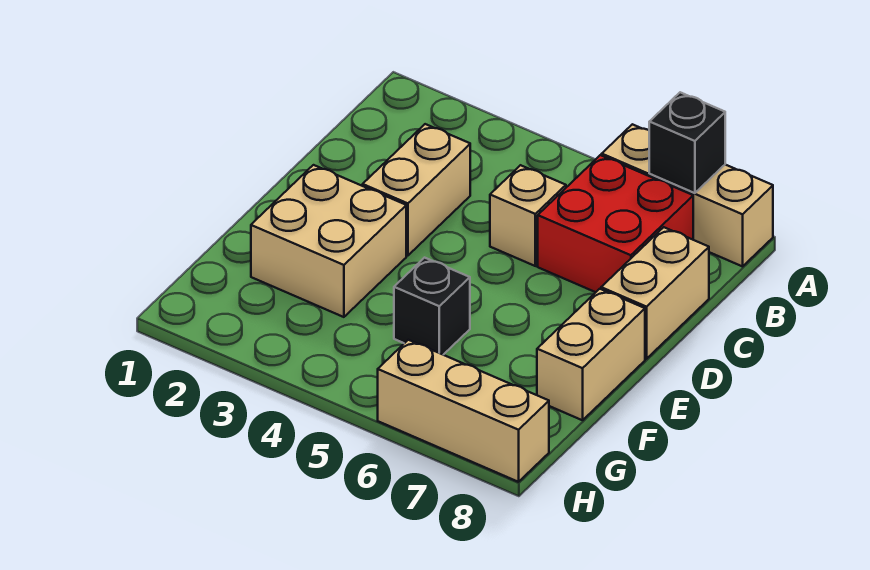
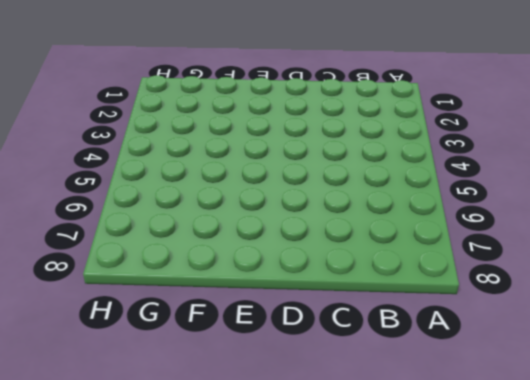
none -> tan brick A6:A8 level 1
none -> red brick B6:C7 level 1

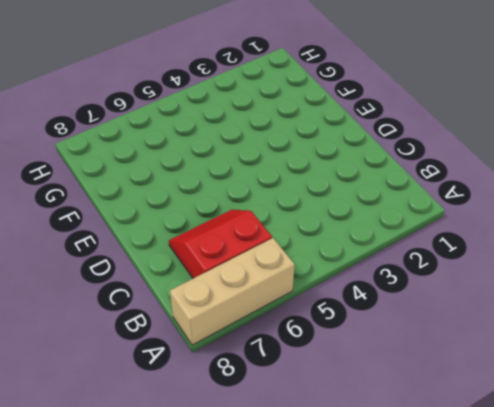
red slope B6:C7 level 1 top B -> red brick B6:C7 level 1
none -> tan brick C3:D3 level 1
none -> tan brick C5 level 1

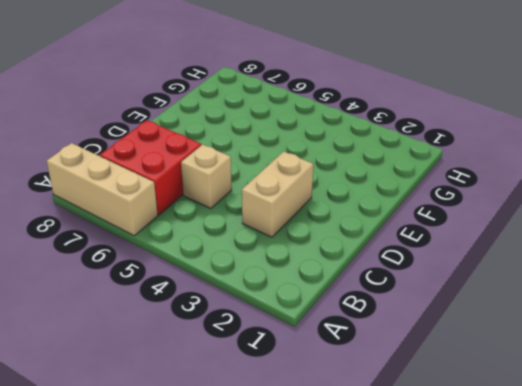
none -> tan brick C8:D8 level 1
none -> tan brick E2:F3 level 1

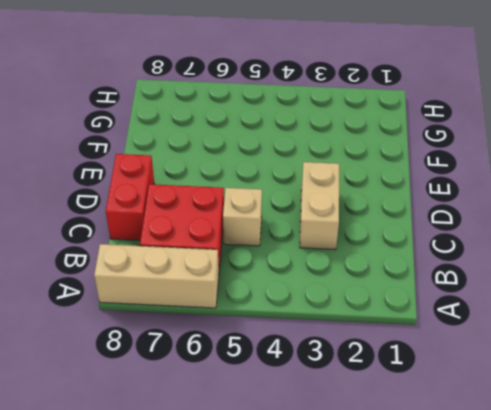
red brick C8:D8 level 1 -> tan brick C8:D8 level 1
none -> tan brick E2:F3 level 1
none -> tan brick E8:F8 level 1

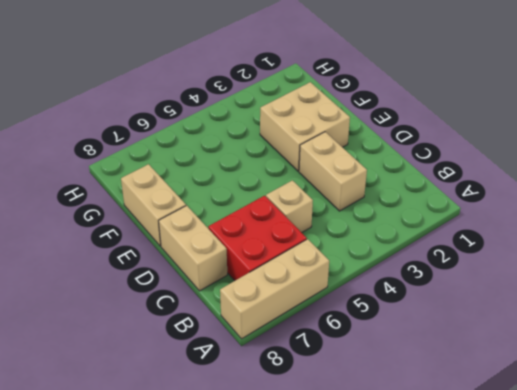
none -> black brick F5 level 1
none -> tan brick H6:H8 level 1

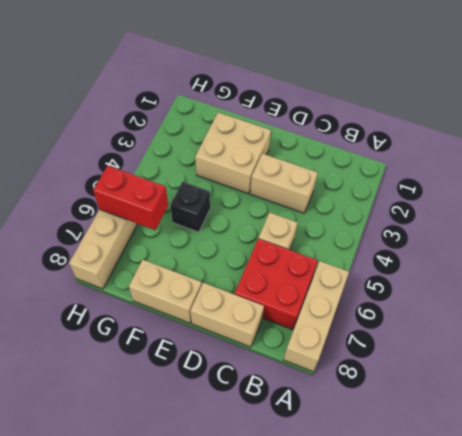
red brick G6:H6 level 2 -> none
none -> black brick A7 level 2

